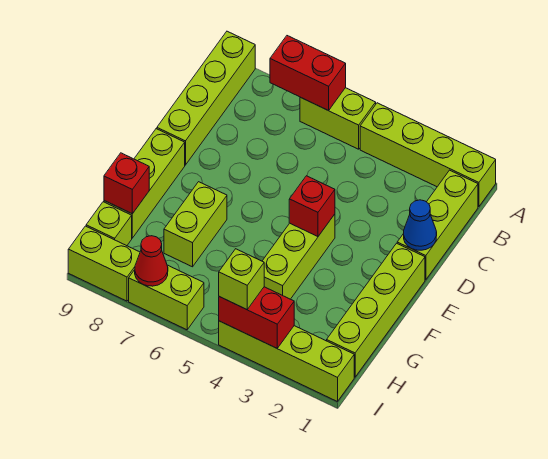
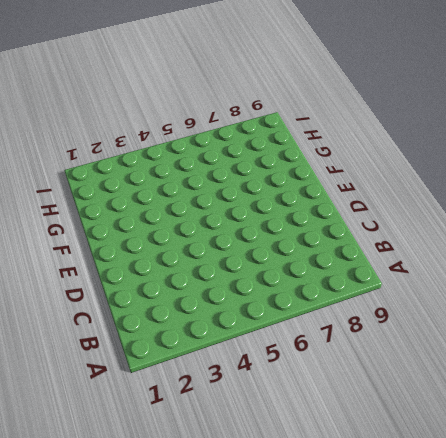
none -> lime brick A1:A4 level 1
none -> lime brick A5:A6 level 1
none -> lime brick A9:D9 level 1

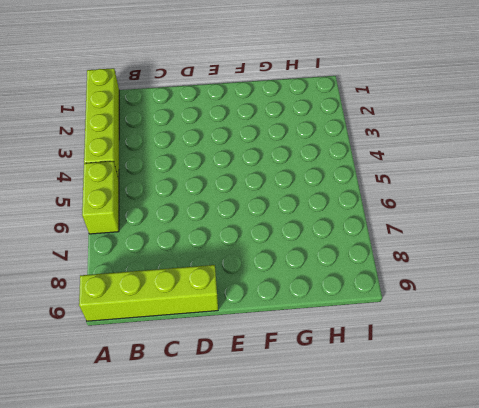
none -> lime brick B1:D1 level 1
none -> lime brick E1:H1 level 1
none -> lime brick E4:G4 level 1

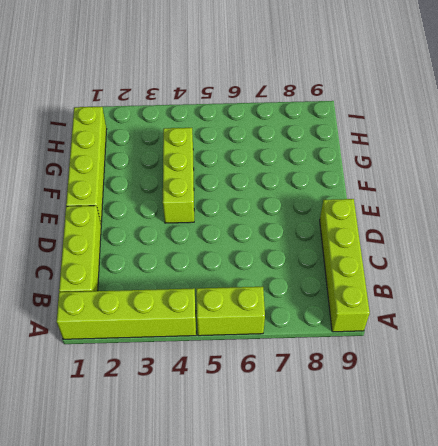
none -> lime brick E9:G9 level 1
none -> lime brick F7:G7 level 1
none -> lime brick H9 level 1

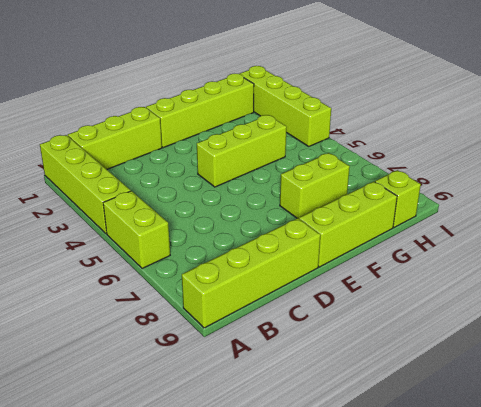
none -> lime brick I6:I7 level 1
none -> lime brick I8:I9 level 1
none -> red brick A6:A7 level 2

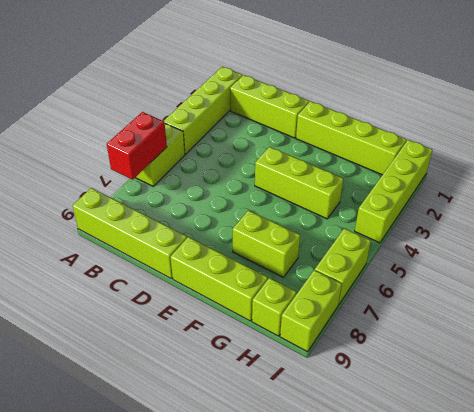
none -> blue cone D1 level 2
none -> red brick E4 level 2
none -> red brick G9 level 2

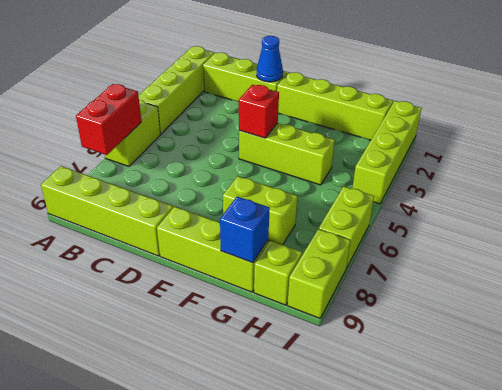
blue brick G9 level 2 -> red brick G9 level 2
none -> red brick I3:I4 level 2
none -> red cone I7 level 2
none -> lime brick I4 level 3

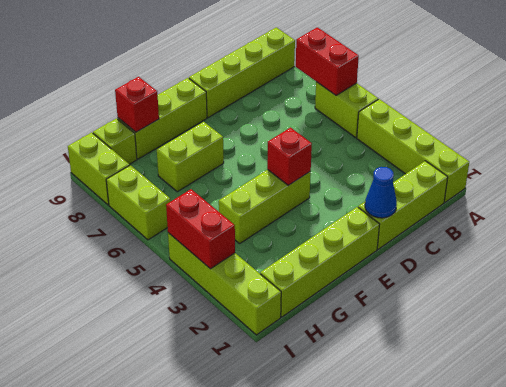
none -> red cone I7 level 2
none -> lime brick I4 level 3

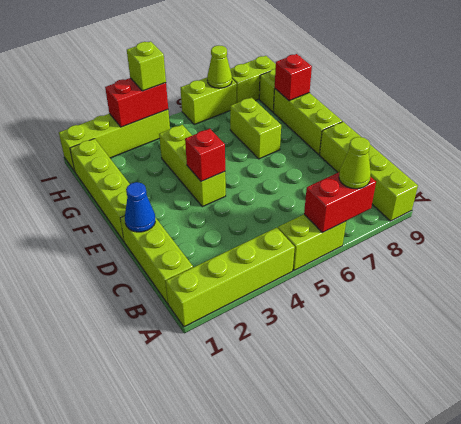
lime cone A7 level 3 -> none
lime cone I7 level 2 -> red cone I7 level 2

